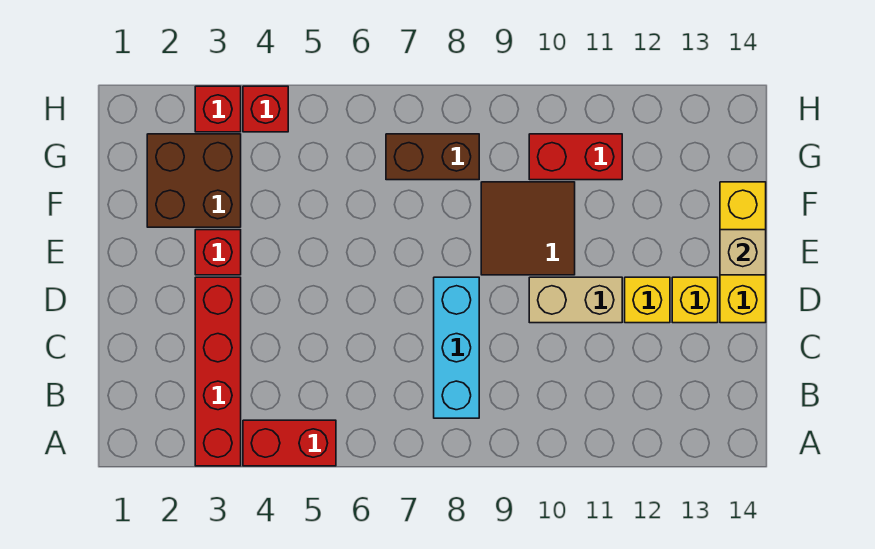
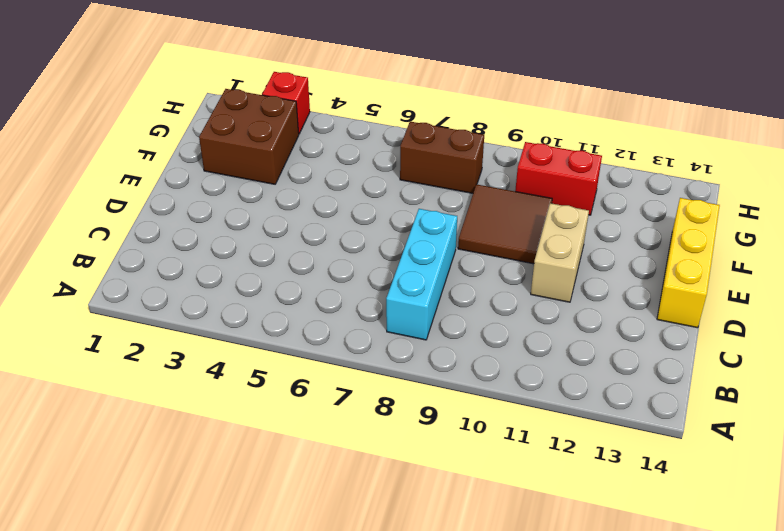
tan brick D11:E11 level 1 -> tan brick D10:D11 level 1
none -> red brick A3:D3 level 1
none -> red brick A4:A5 level 1
none -> yellow brick D12 level 1

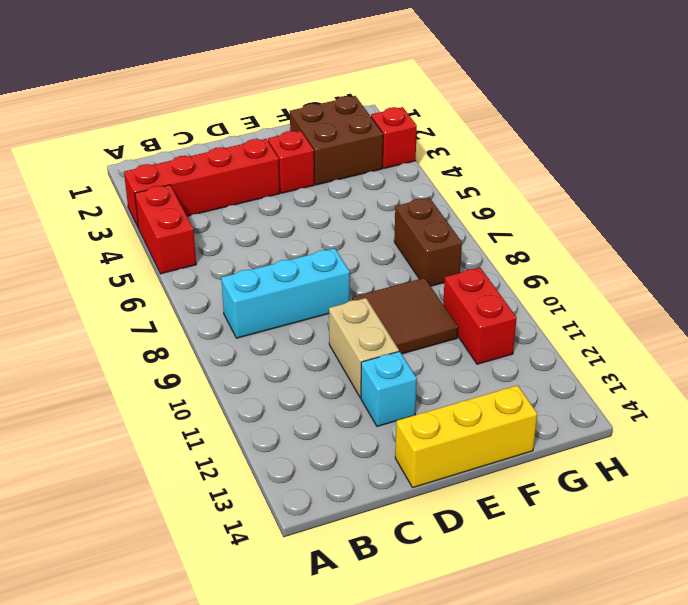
cyan brick D12 level 1 -> yellow brick D12 level 1
none -> yellow brick D13 level 1
none -> red brick H4 level 1
none -> tan brick E14 level 2

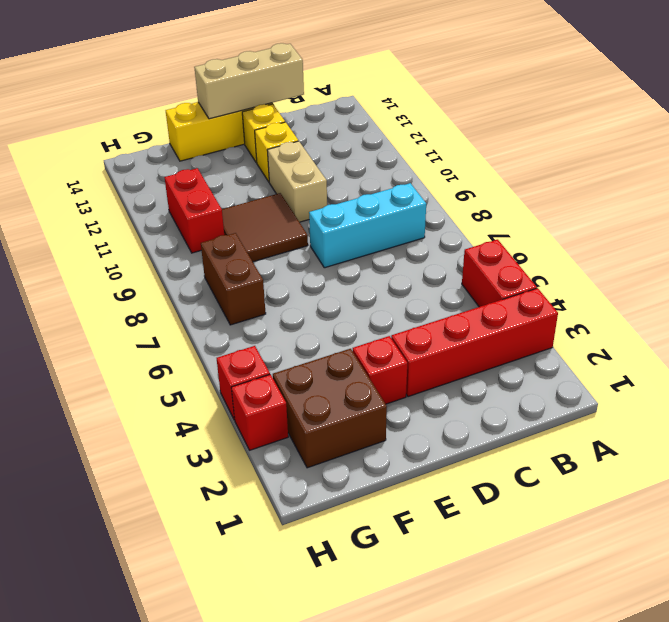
tan brick C14:E14 level 2 -> tan brick E14 level 2

